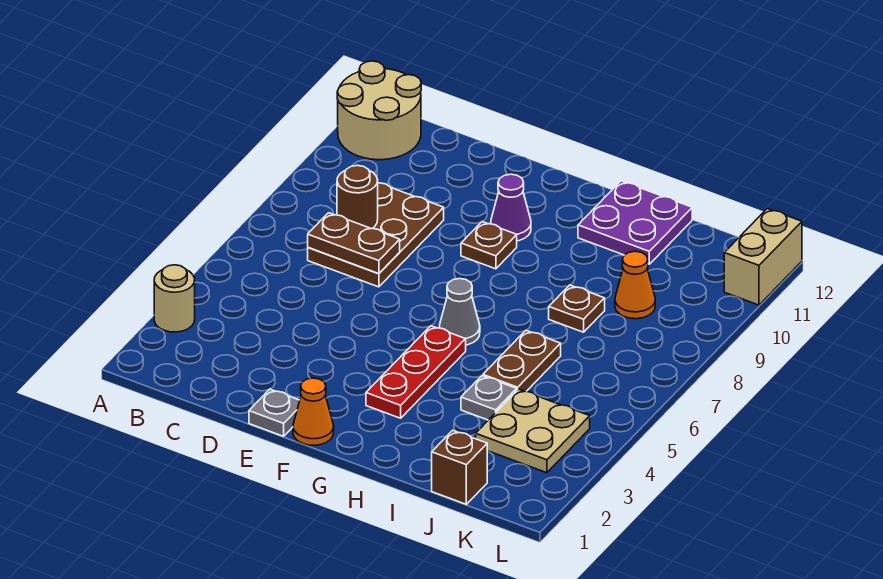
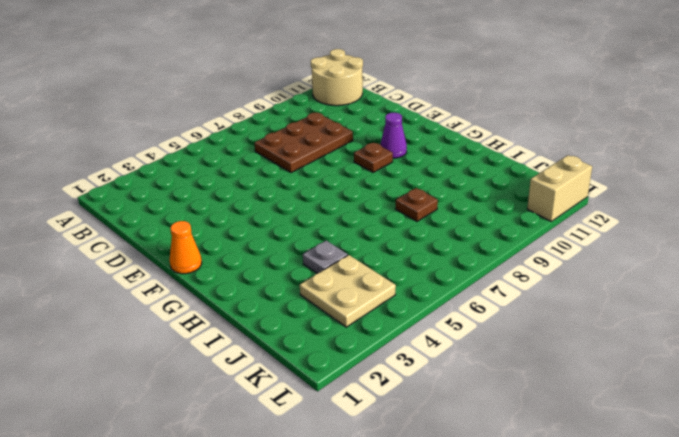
none -> tan round brick A3 level 1
none -> grey plate E1 level 1
none -> red plate G3:G5 level 1

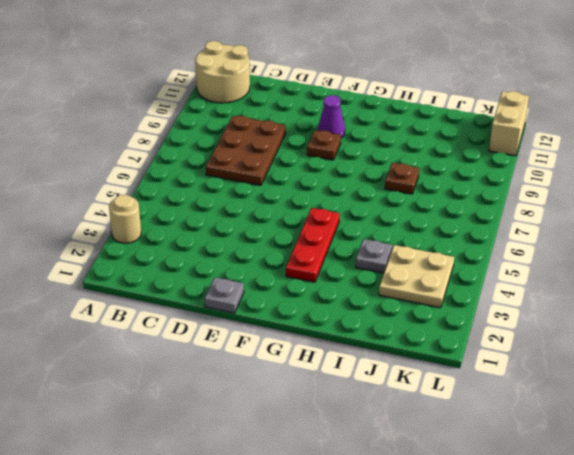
none -> orange cone F1 level 1
none -> grey cone G6 level 1
none -> purple plate H11:I12 level 1

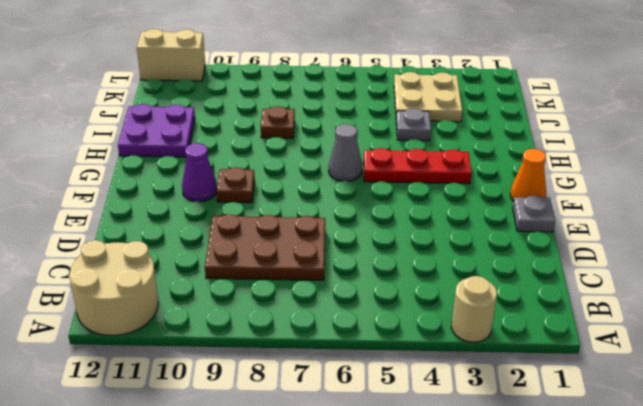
none -> brown plate I5:I6 level 1
none -> brown brick J1 level 1
none -> orange cone J9 level 1

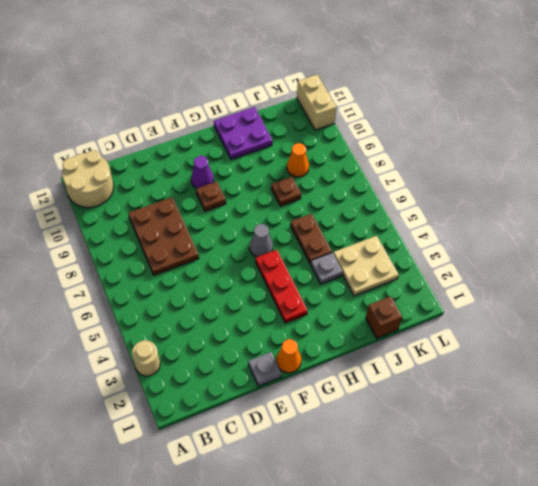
none -> brown plate C7:D7 level 2
none -> brown round brick C8 level 2

